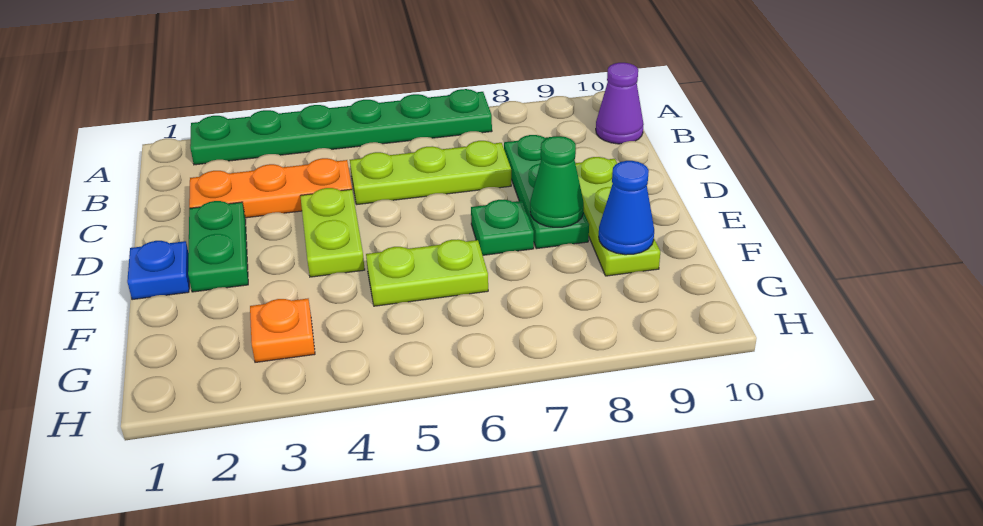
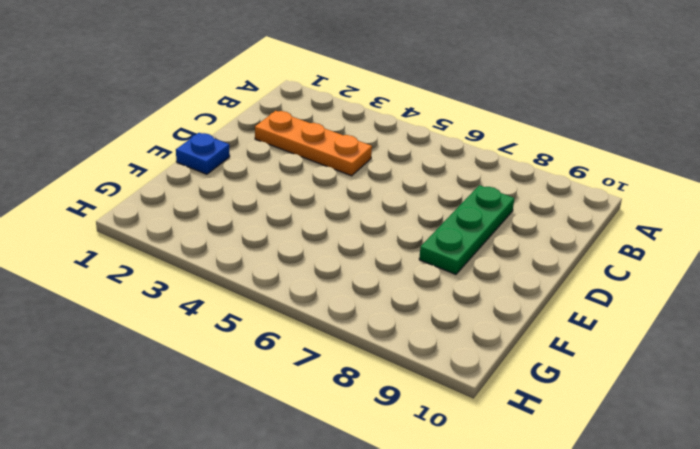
none -> green plate A2:A7 level 1
none -> purple cone B10 level 1
none -> lime plate C5:C7 level 1

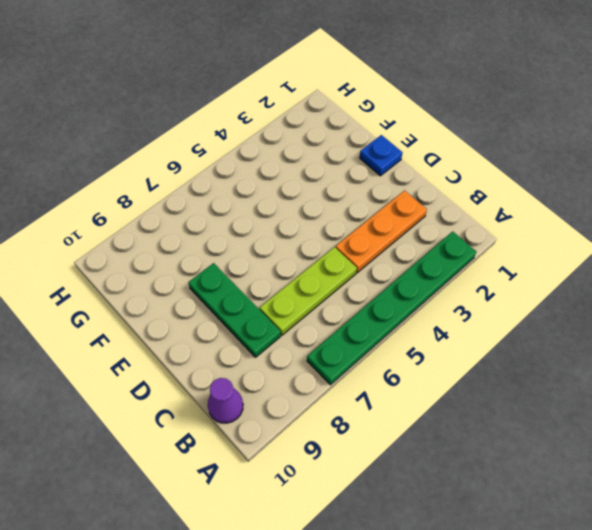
none -> green plate D2:E2 level 1
none -> lime plate D4:E4 level 1
none -> lime plate D9:F9 level 1

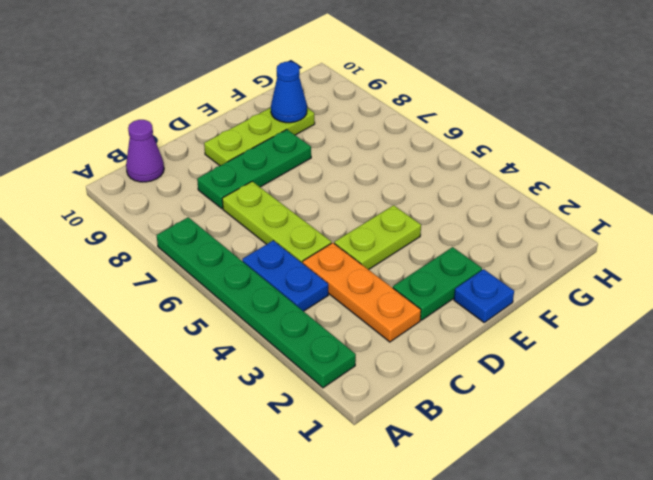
blue plate B4:B5 level 1 -> none
none -> green plate E7 level 1
none -> lime plate F5:F6 level 1
none -> orange plate G3 level 1

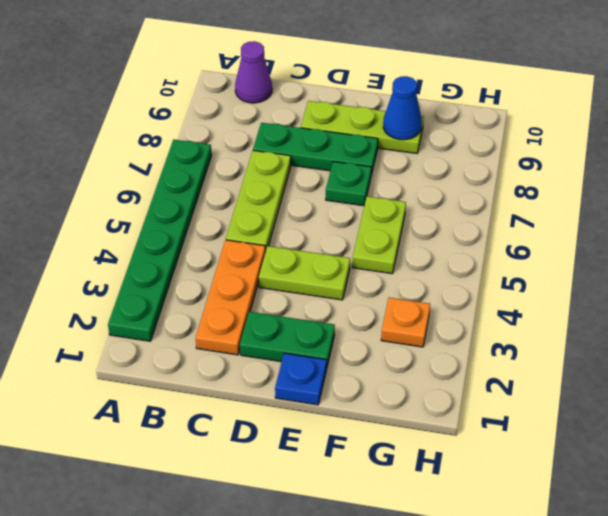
none -> green cone E8 level 2

